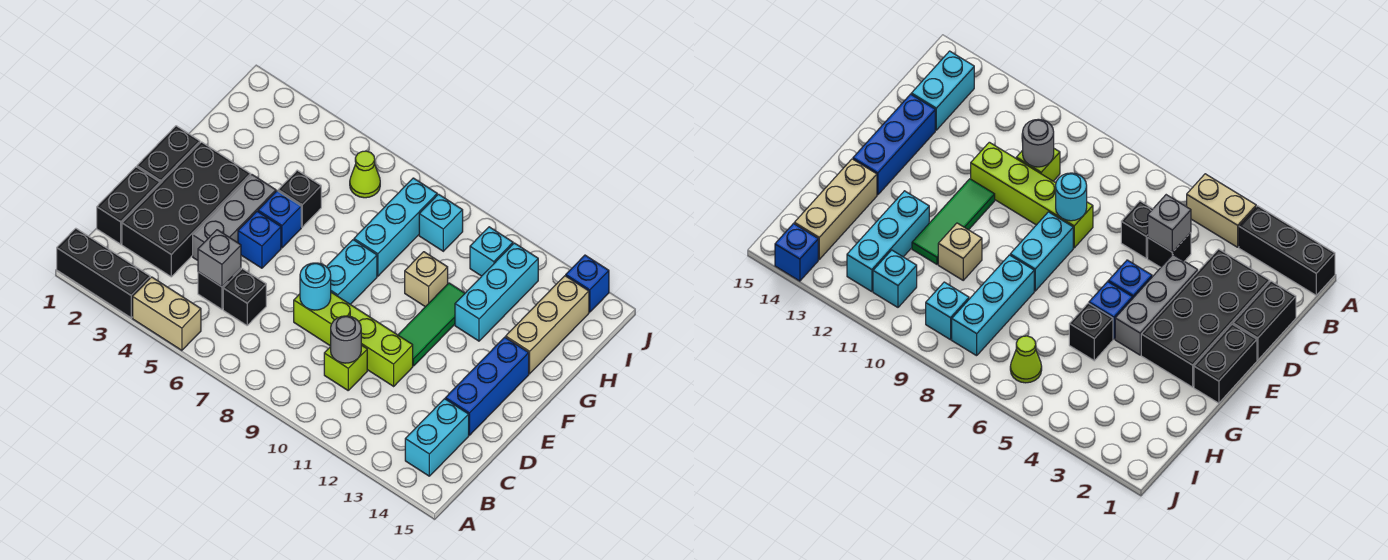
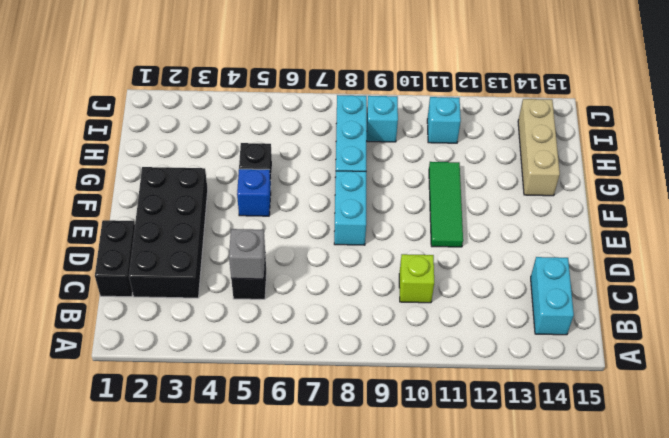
none -> black brick A1:A3 level 1
none -> tan brick A4:A5 level 1
none -> black brick C6 level 1

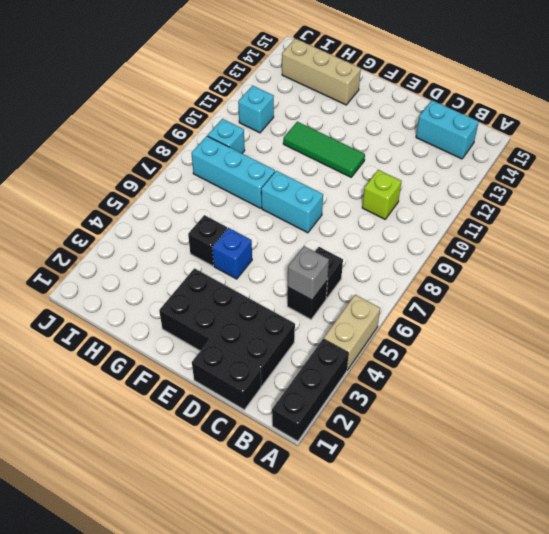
none -> grey brick D4:F4 level 1
none -> lime brick D8:D11 level 1
none -> blue brick D14:F14 level 1

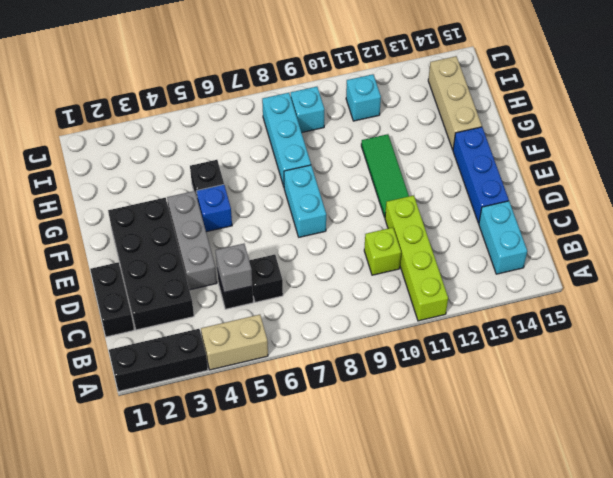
lime brick A11:D11 level 1 -> lime brick D8:D11 level 1
none -> black brick E1:F1 level 1
none -> blue brick E5 level 1
none -> tan brick G10 level 1

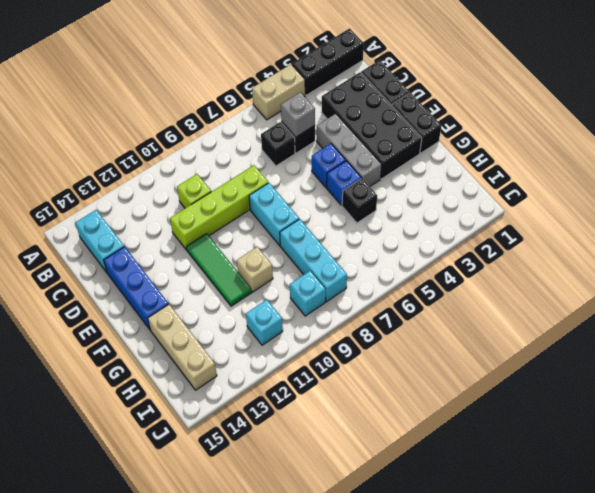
none -> cyan brick G12:I12 level 1
none -> lime cone I6 level 1
none -> blue brick J14 level 1

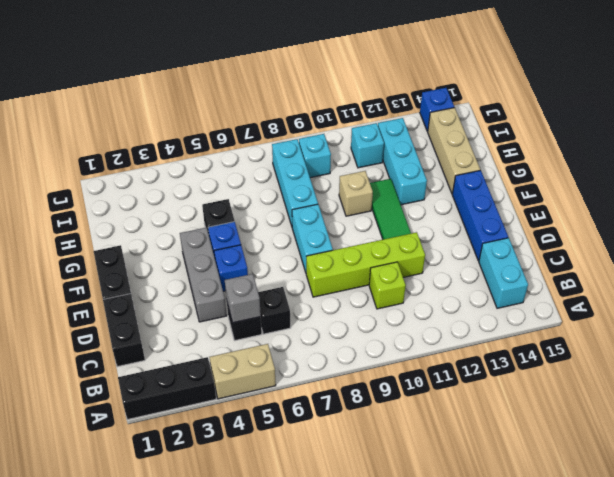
none -> black brick C2:F3 level 1
none -> lime cone I6 level 1
none -> grey round brick C10 level 2

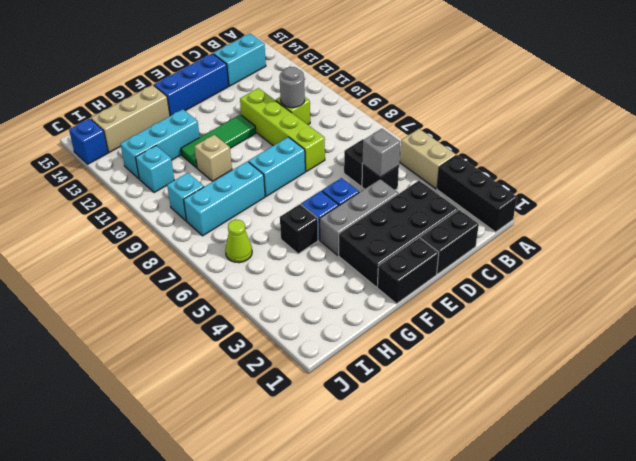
none -> cyan round brick D8 level 2

